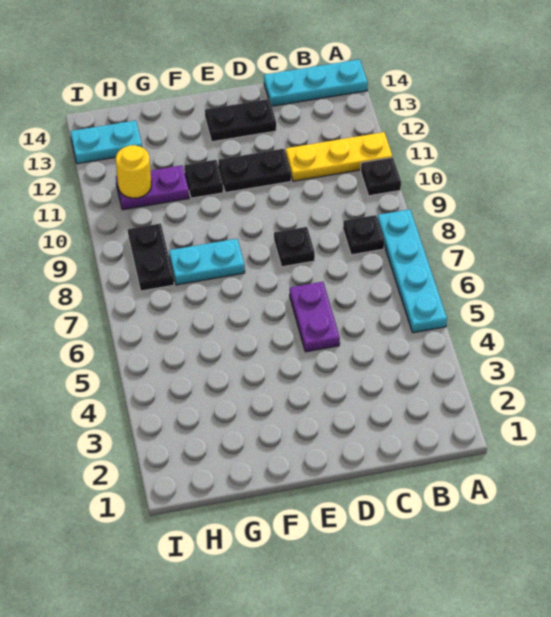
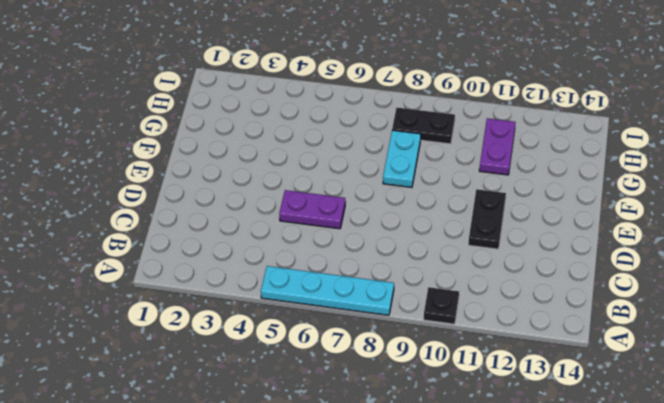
none -> yellow plate A11:C11 level 1
none -> cyan plate A14:C14 level 1
none -> black plate B8 level 1

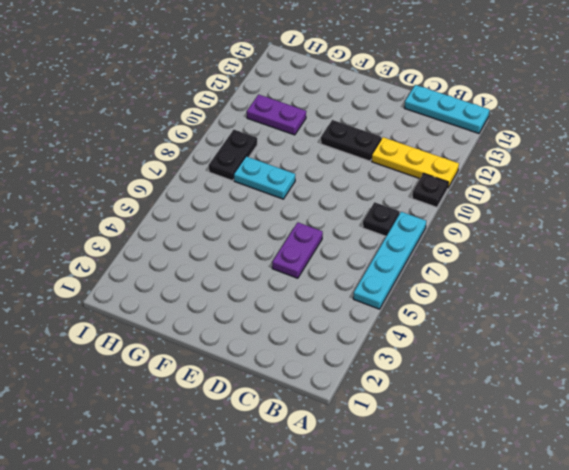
none -> black plate D8 level 1
none -> black plate D13:E13 level 1
none -> black plate F11 level 1

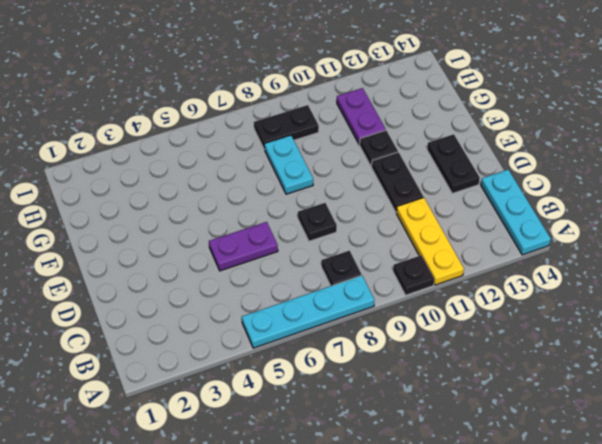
none -> cyan plate H13:I13 level 1
none -> yellow round brick H11 level 2

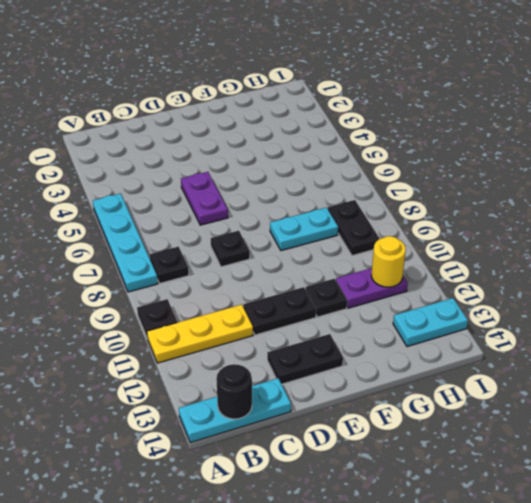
black round brick B14 level 2 -> none

